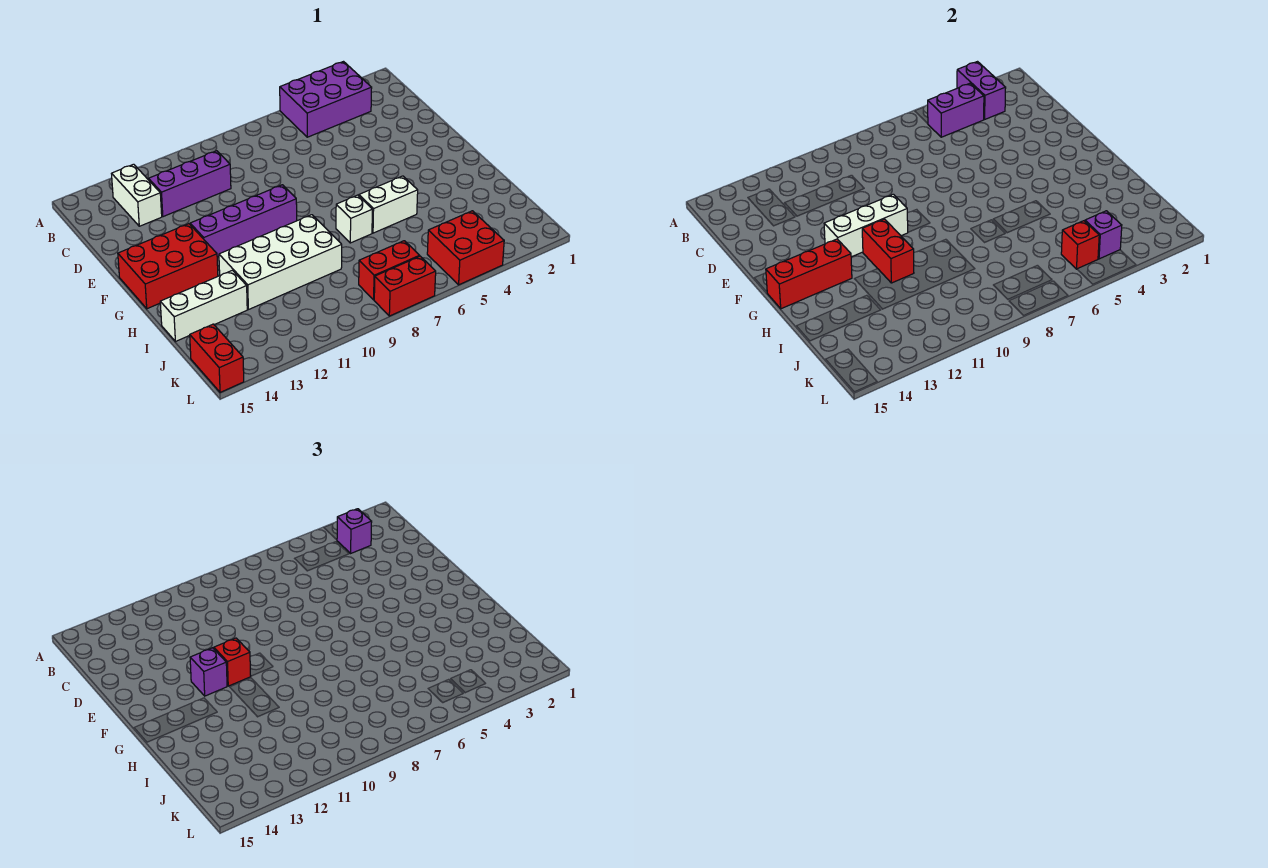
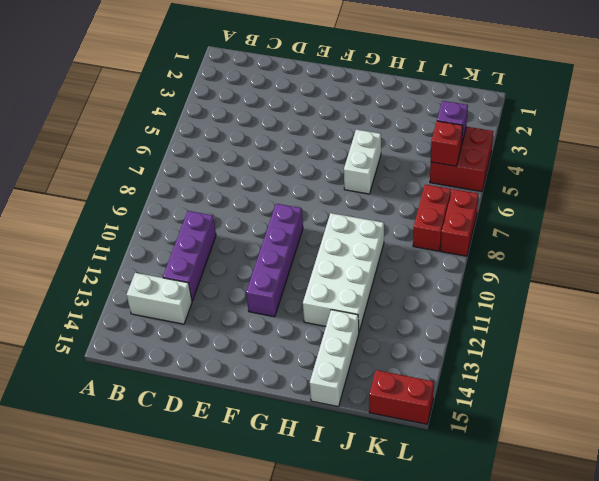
none -> purple brick A3:B5 level 1
none -> red brick F13:G15 level 1
none -> white brick H7 level 1

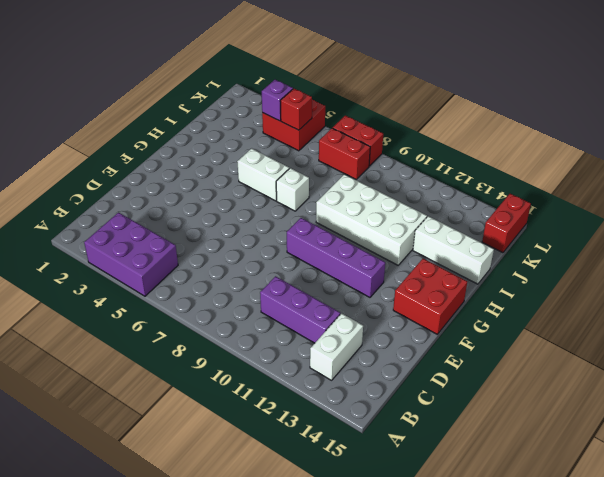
red brick F14:G15 level 1 -> red brick F13:G15 level 1
none -> purple brick A3:B3 level 2
none -> purple brick B4:B5 level 2
none -> white brick F10:F12 level 2

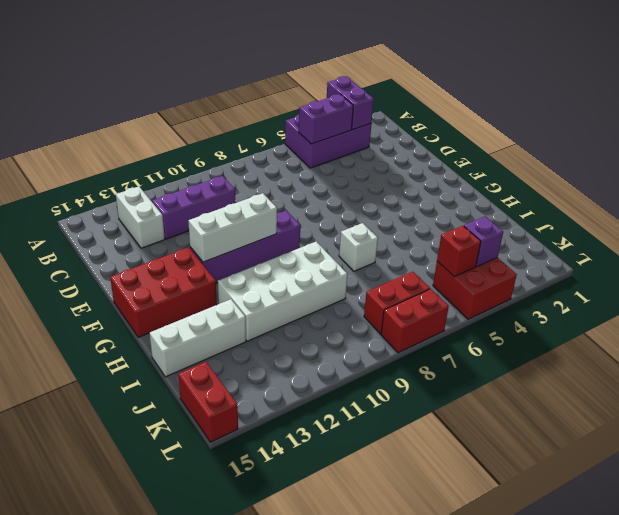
none -> white brick H5:H6 level 1
none -> red brick G11:H11 level 2
none -> red brick G13:G15 level 2

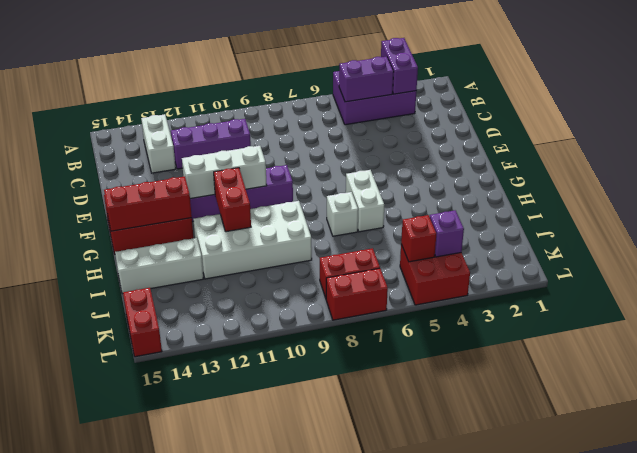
white brick G6:H6 level 1 -> white brick H5:H6 level 1
none -> purple brick B3 level 3
none -> red brick F11 level 3
none -> purple brick F12 level 3

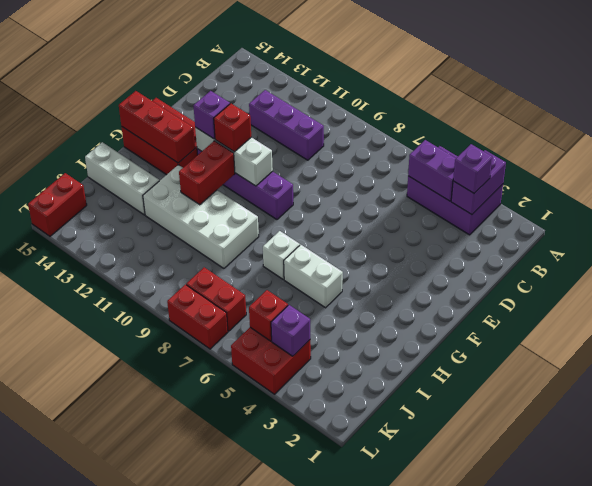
none -> white brick B13:C13 level 1

